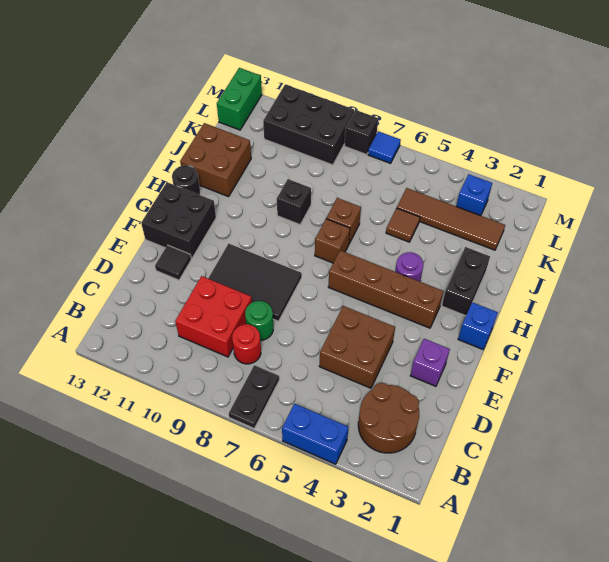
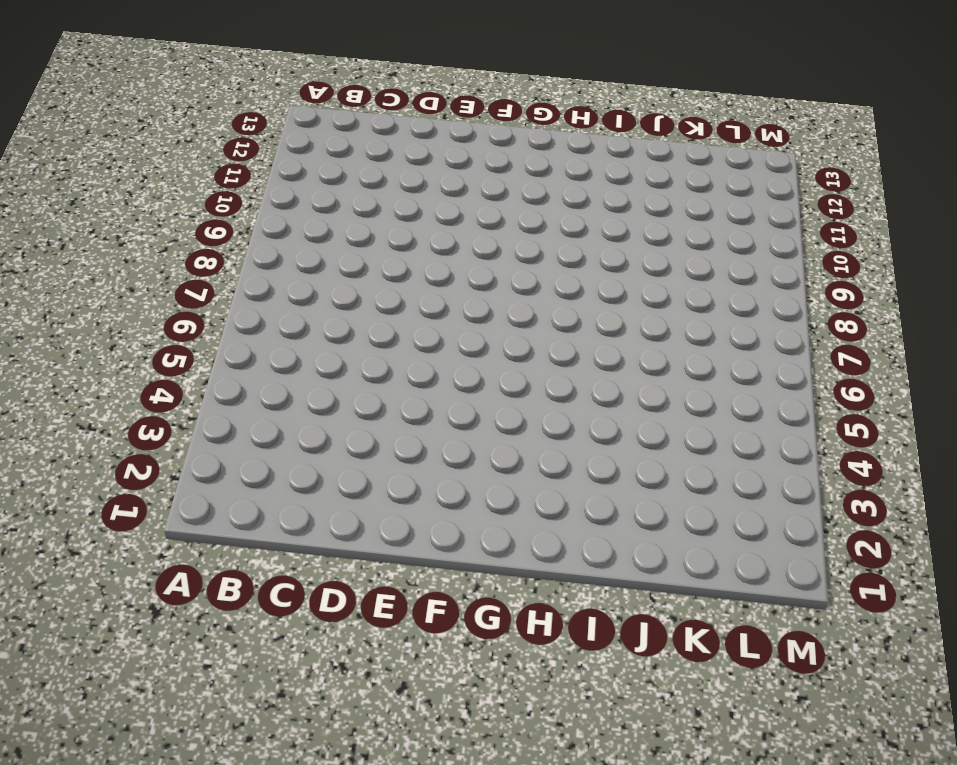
none -> blue brick A4:A5 level 1
none -> black plate A7:B7 level 1
none -> brown round brick B2:C3 level 1

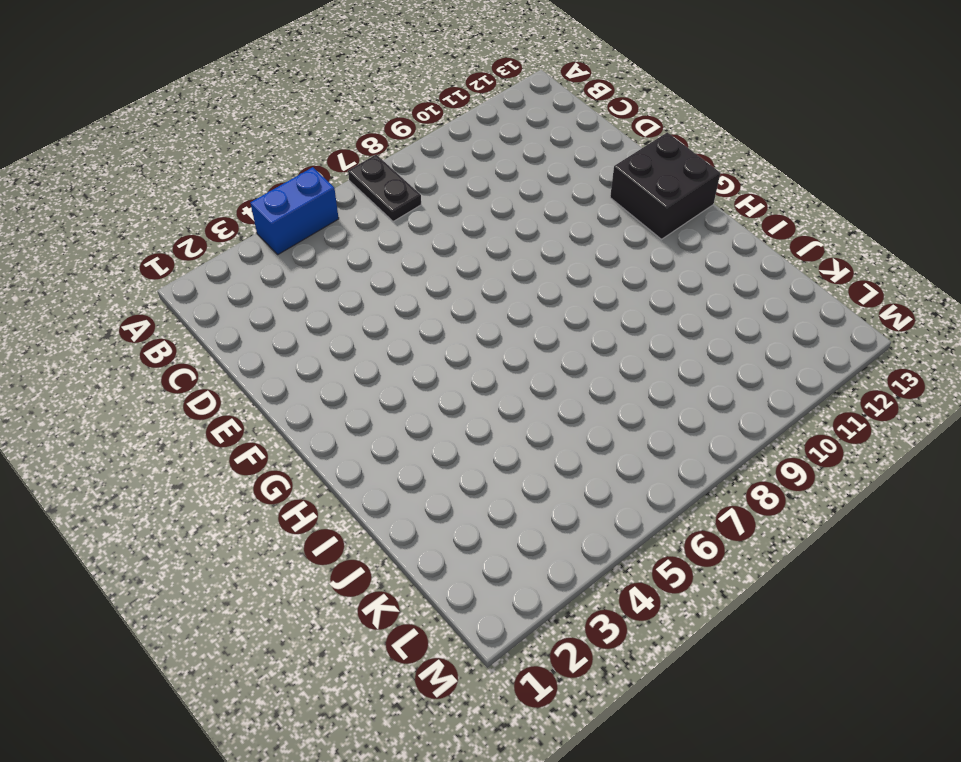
none -> brown round brick B2:C3 level 1
none -> red round brick C8 level 1
none -> red brick C9:D10 level 1

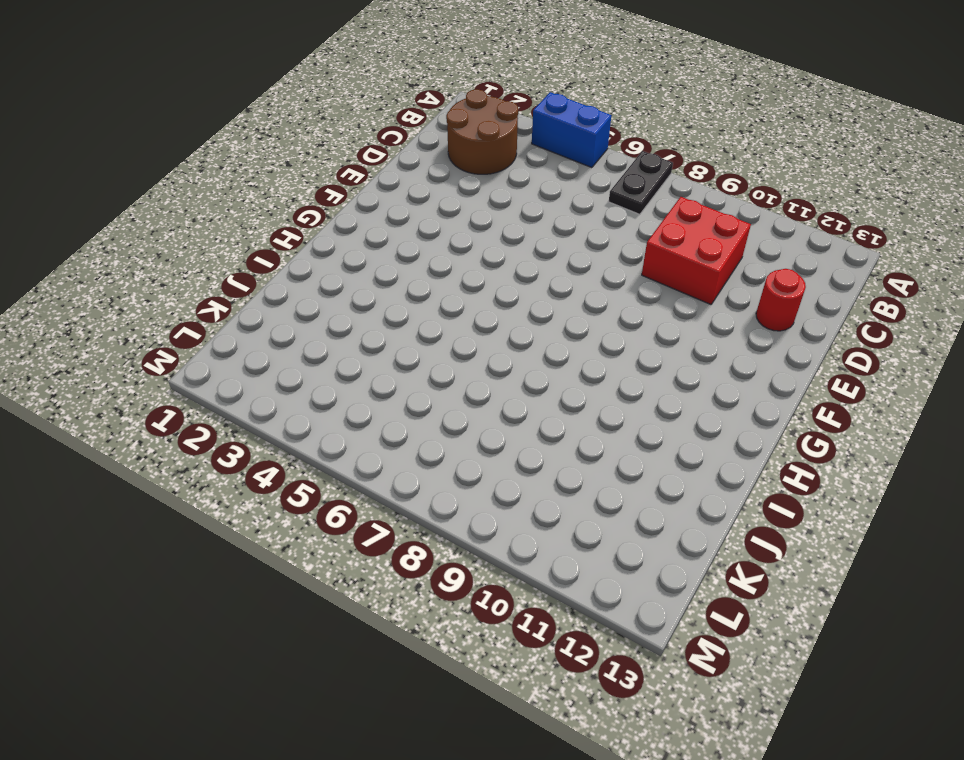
red round brick D12 level 1 -> red round brick C8 level 1
none -> brown brick D4:E5 level 1
none -> green round brick D8 level 1
none -> purple brick E2 level 1

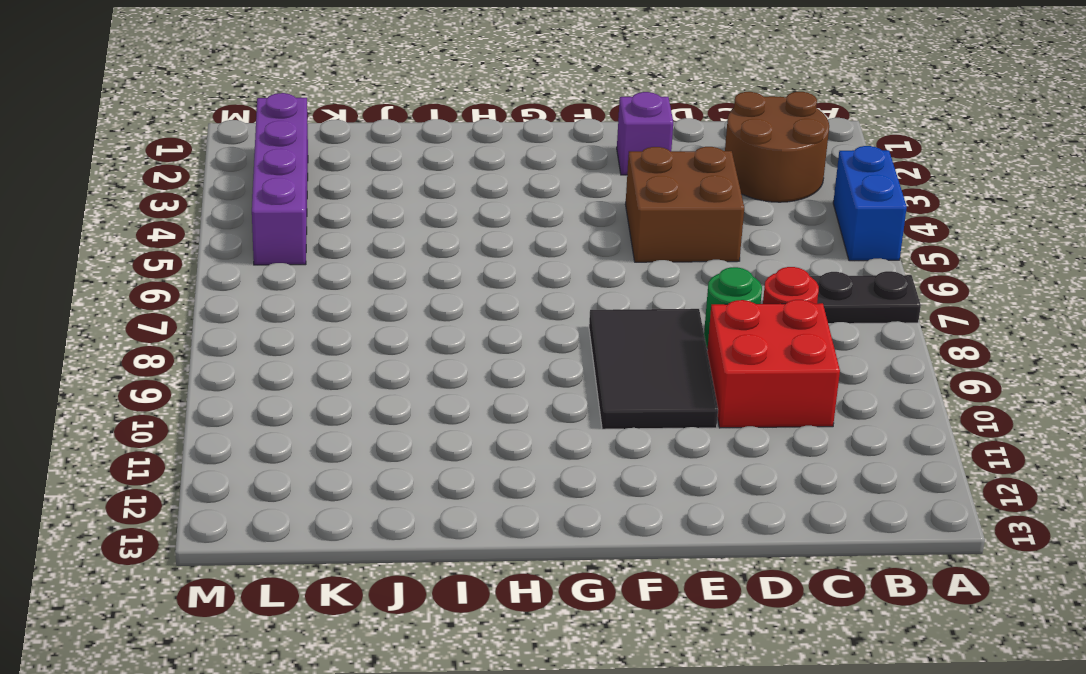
purple brick L2:L5 level 1 -> blue brick L3 level 1
none -> black tile E12 level 1
none -> black brick F12:G13 level 1
none -> blue brick G1 level 1

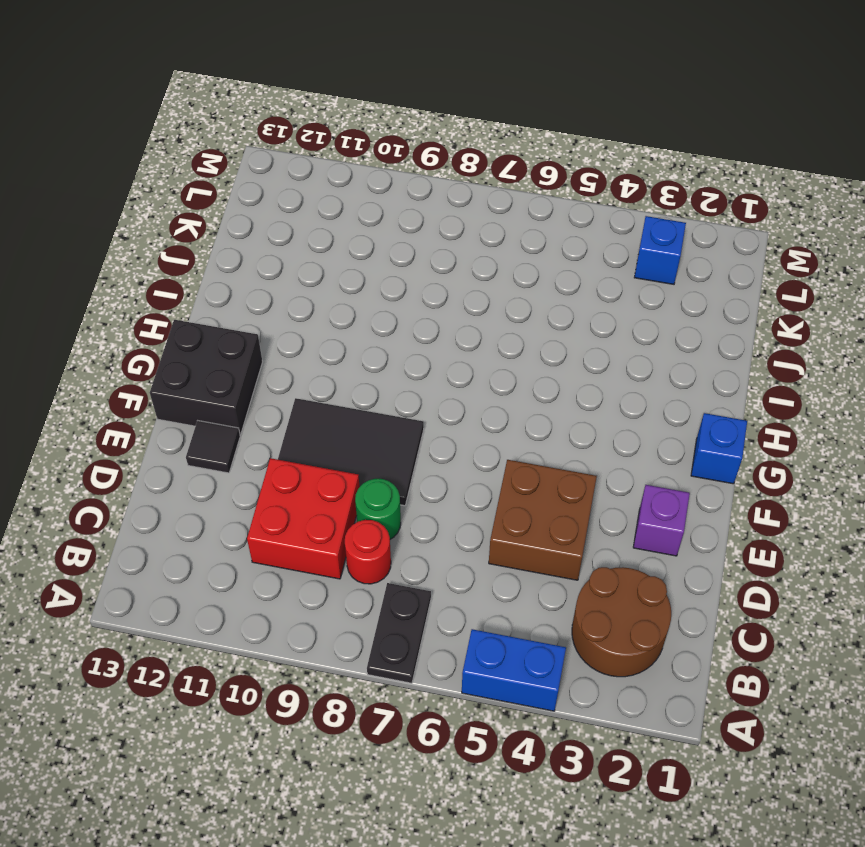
none -> brown brick G3:G6 level 1
none -> black brick H2:I2 level 1
none -> purple round brick H4 level 1

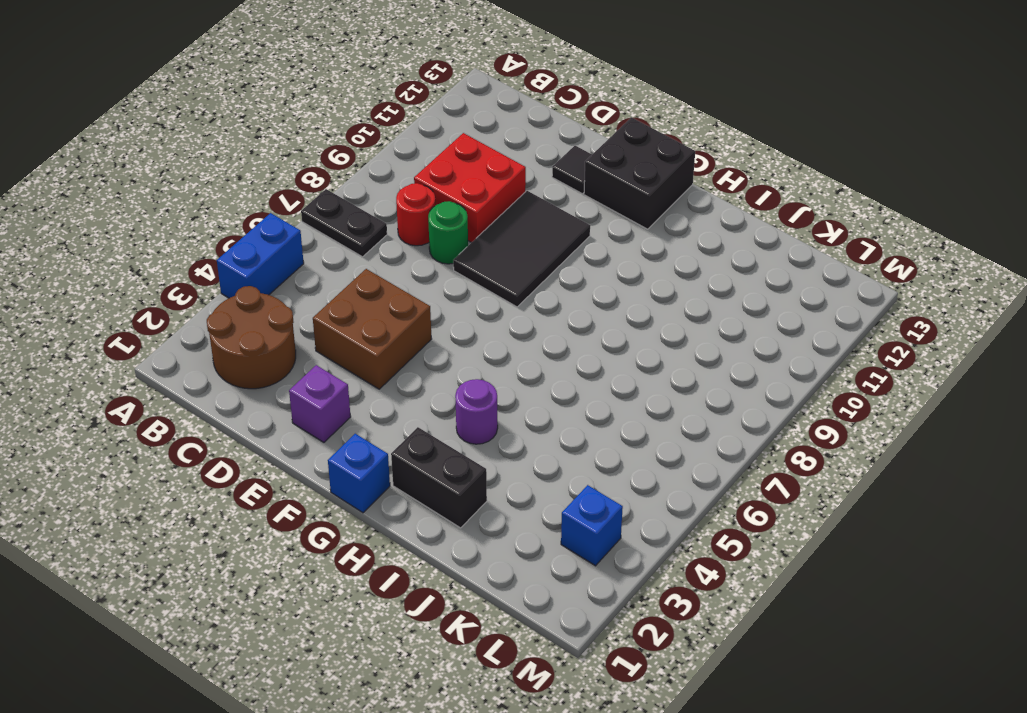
none -> brown brick G3:G6 level 1
none -> brown brick H7 level 1
none -> black round brick H13 level 1

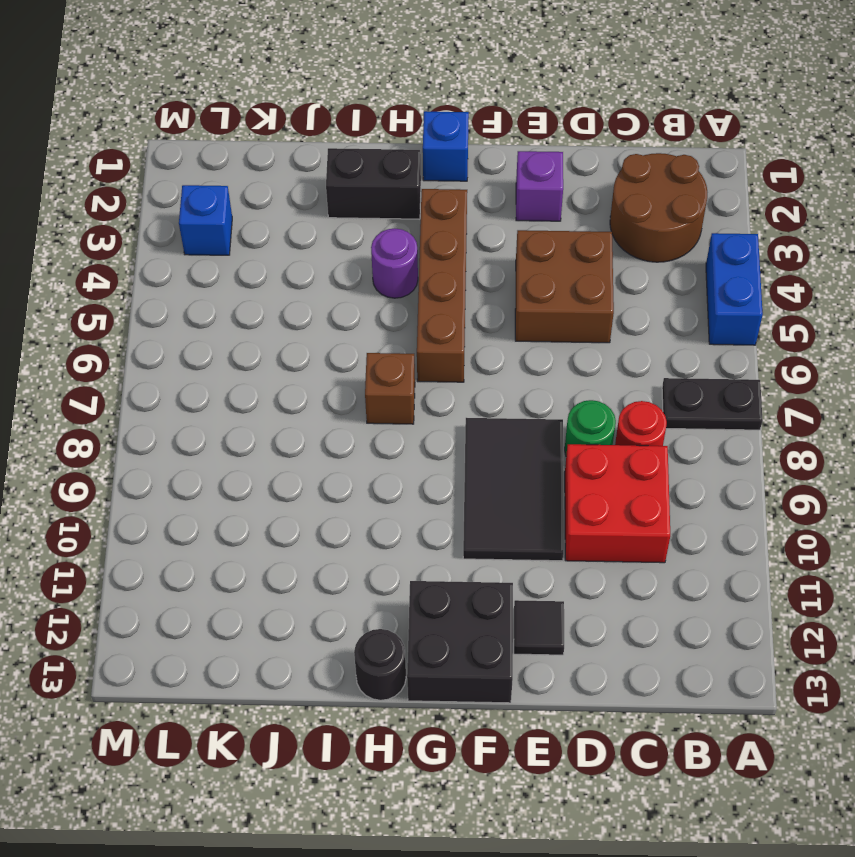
none -> brown brick I7 level 1
none -> black brick I9 level 1
none -> brown brick I12:J13 level 1

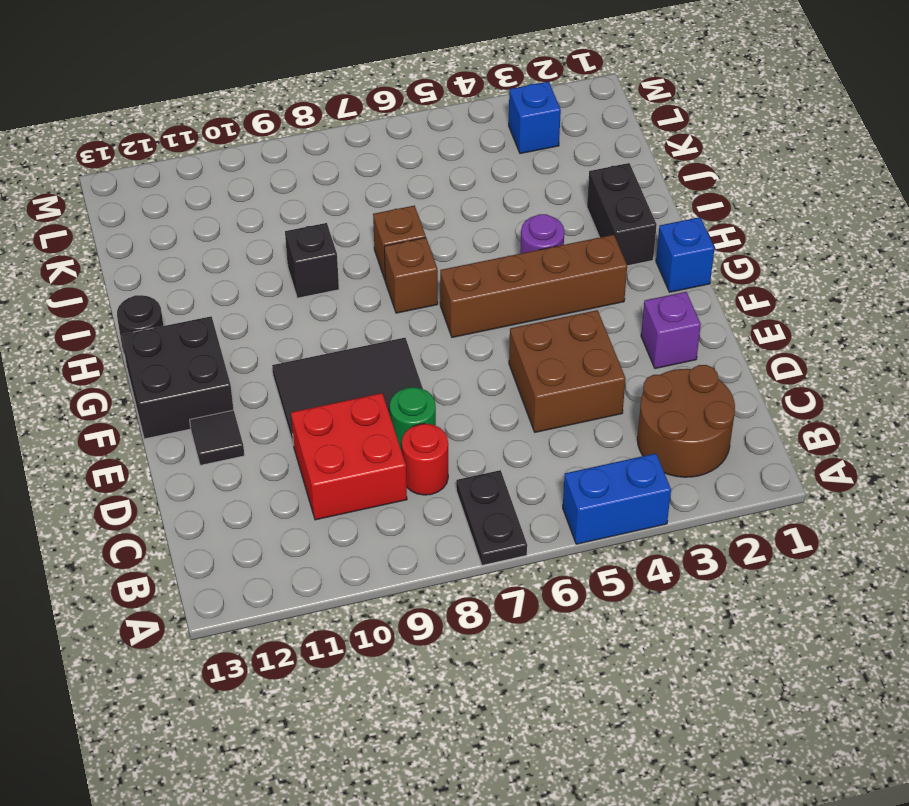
none -> brown brick I12:J13 level 1
none -> brown tile J5 level 1
none -> brown tile K2:K5 level 1

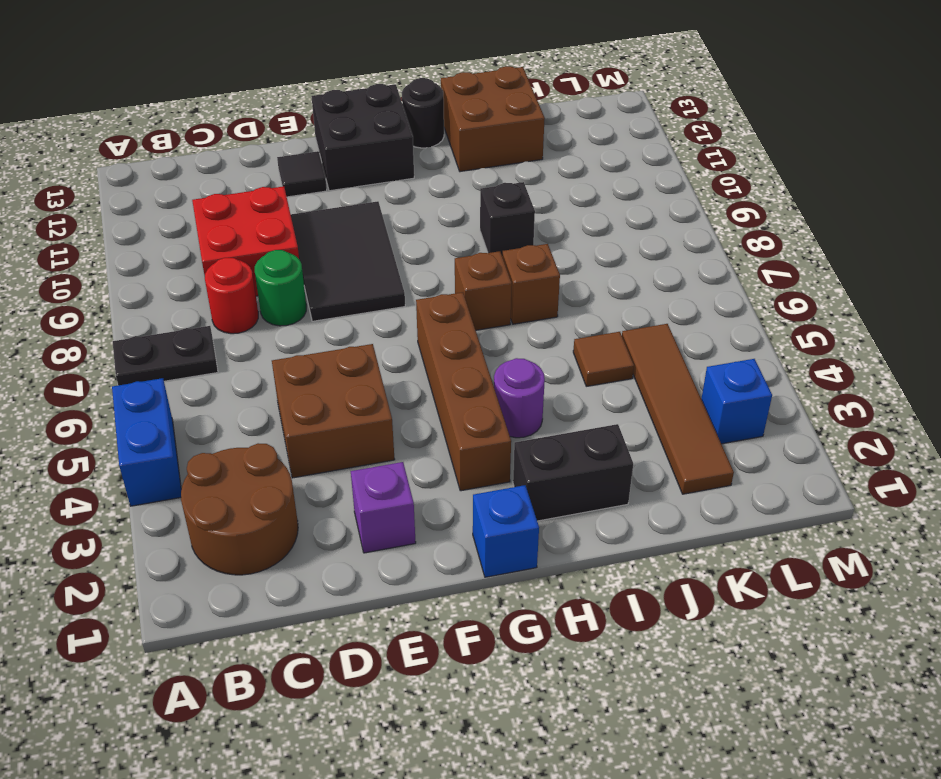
none -> black brick L9:M11 level 1
none -> green brick L13:M13 level 1
none -> blue tile M7 level 1

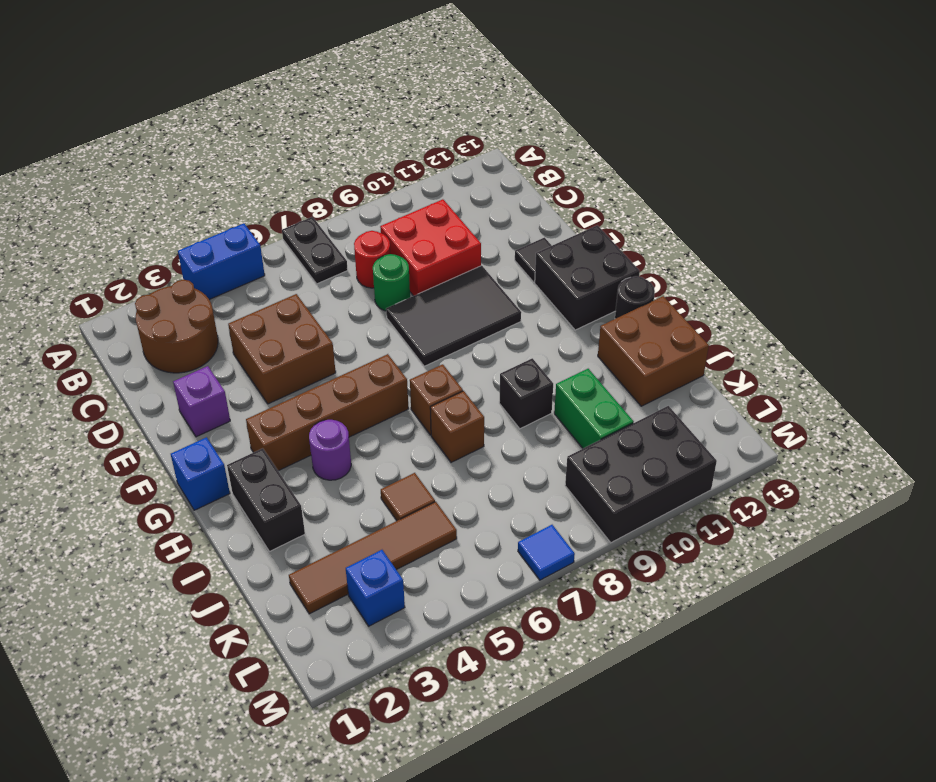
green brick J10:K10 level 1 -> green brick L13:M13 level 1
none -> black brick M8 level 1

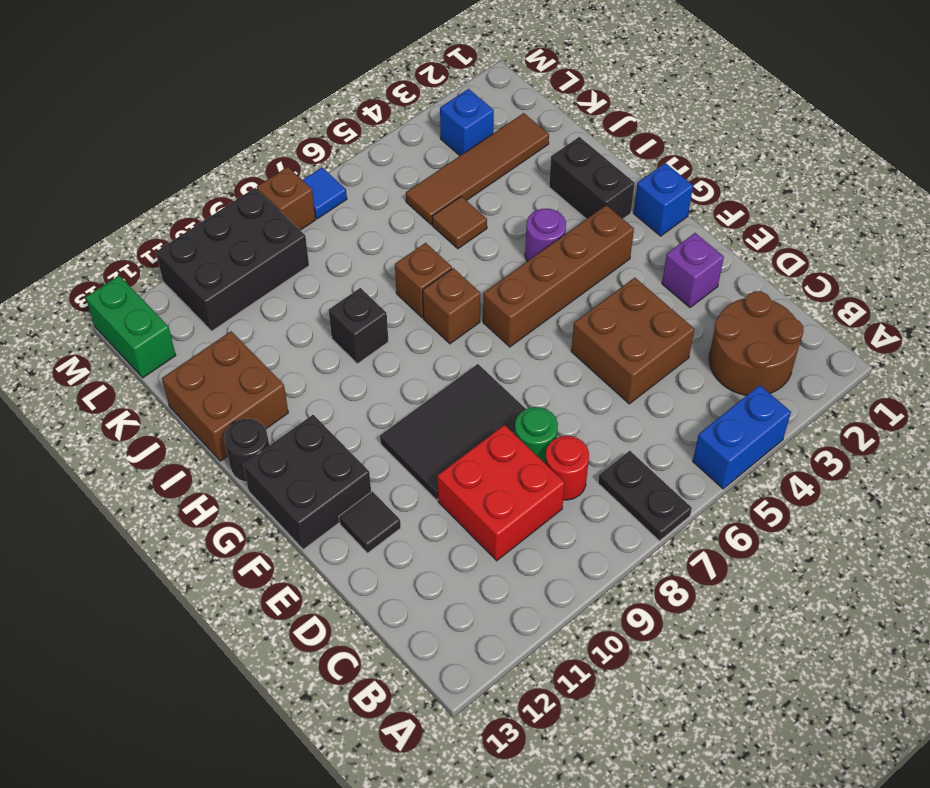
brown brick M8 level 1 -> black brick M8 level 1

